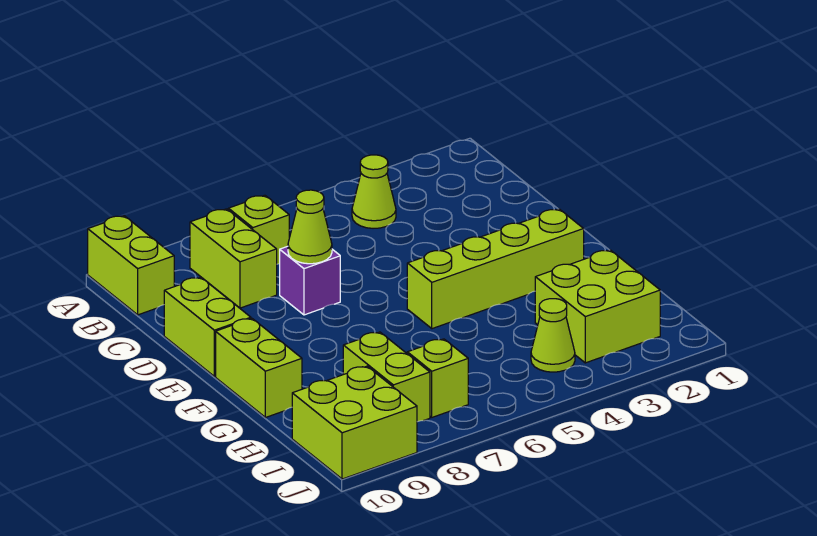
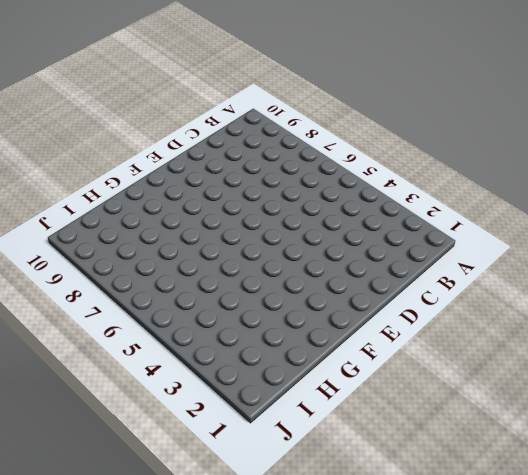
none -> lime brick A10:B10 level 1
none -> lime cone B4 level 1
none -> lime brick B7 level 1

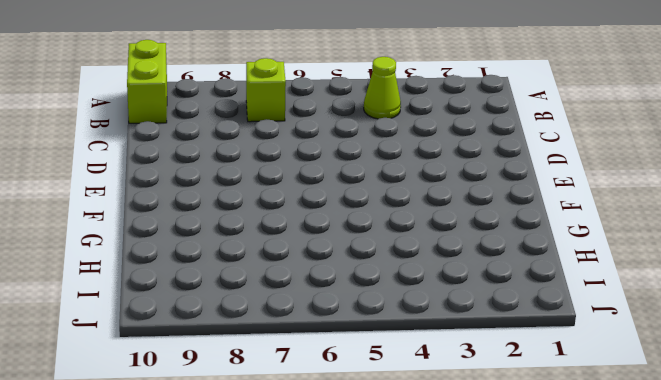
none -> lime brick B8:C8 level 1
none -> purple brick D7 level 1
none -> lime brick D10:E10 level 1

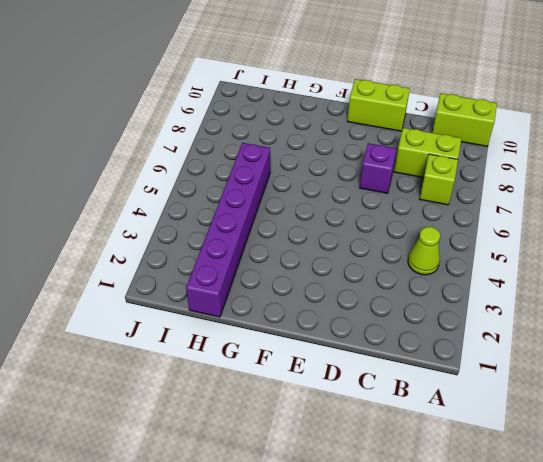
purple brick H1:H6 level 1 -> lime brick H2:I3 level 1
none -> lime brick F2:F5 level 1
none -> lime brick F10:G10 level 1
none -> lime brick H8:I8 level 1

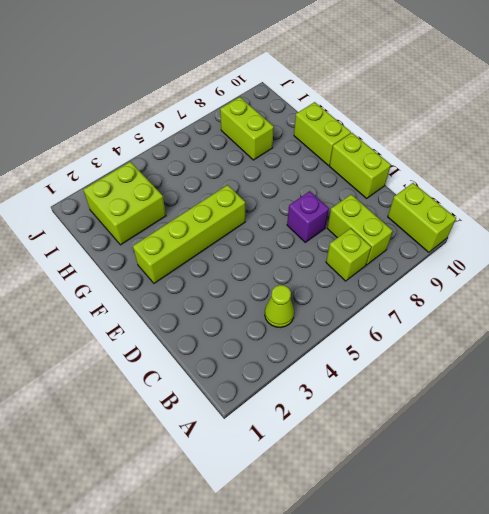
none -> lime cone I4 level 1
none -> lime brick I7 level 1
none -> lime brick I9:J10 level 1

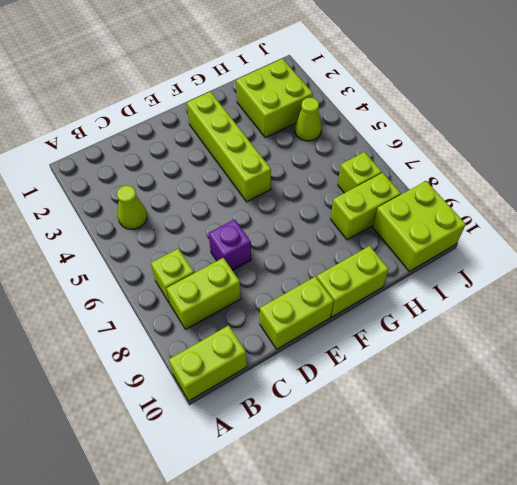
none -> lime cone D7 level 2

